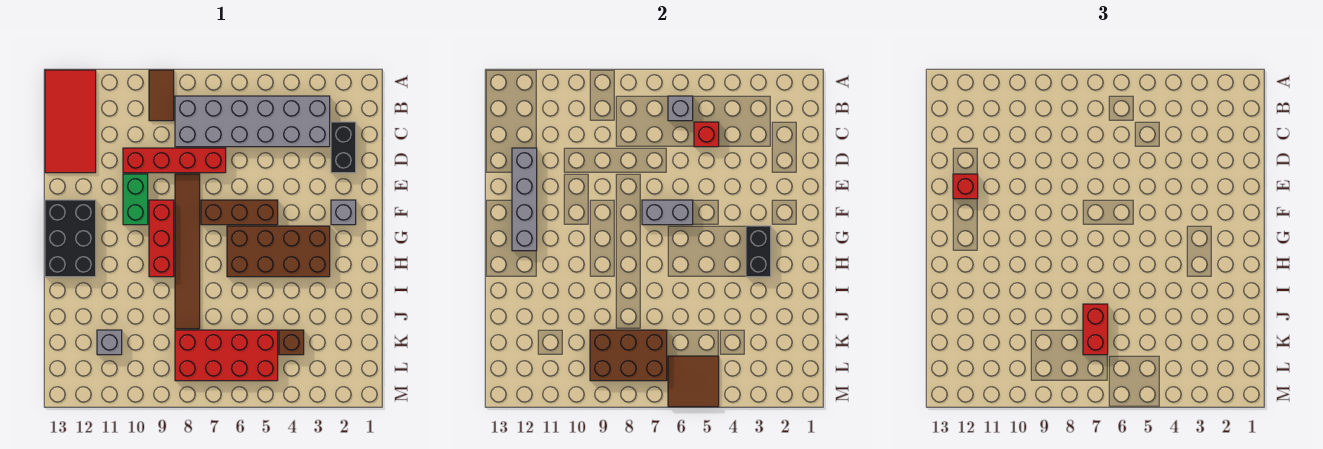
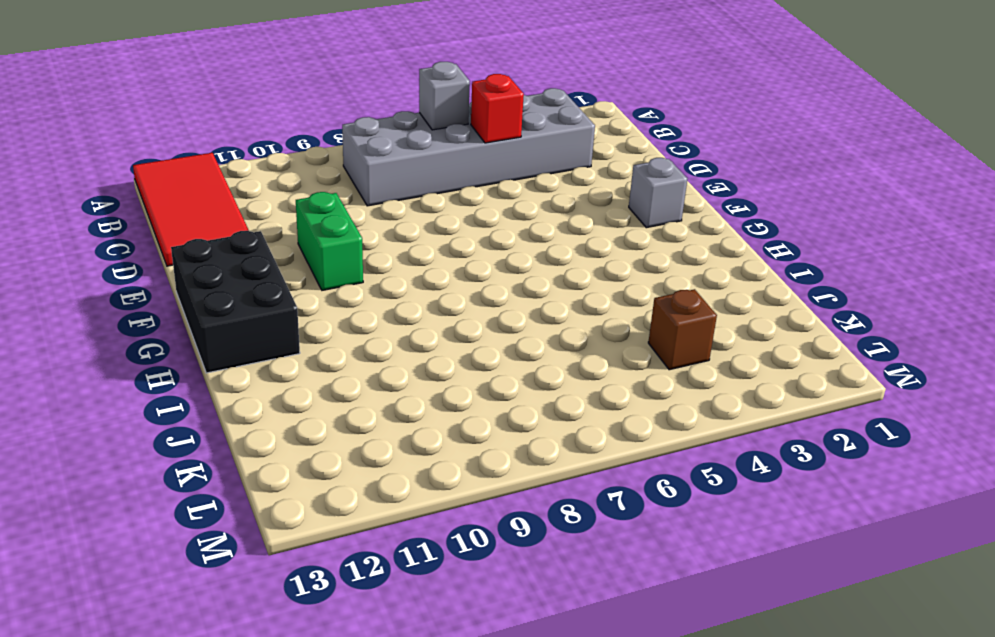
none -> brown tile A9:B9 level 1
none -> black brick C2:D2 level 1
none -> red brick D7:D10 level 1

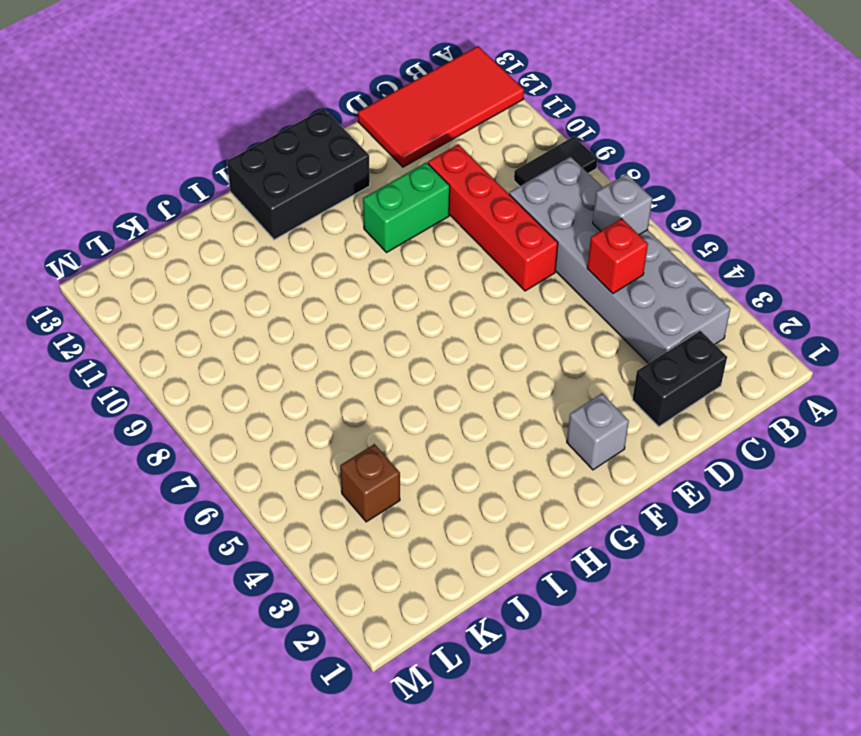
black tile A9:B9 level 1 -> brown tile A9:B9 level 1
none -> brown tile E8:J8 level 1
none -> brown brick F5:F7 level 1
none -> red brick F9:H9 level 1

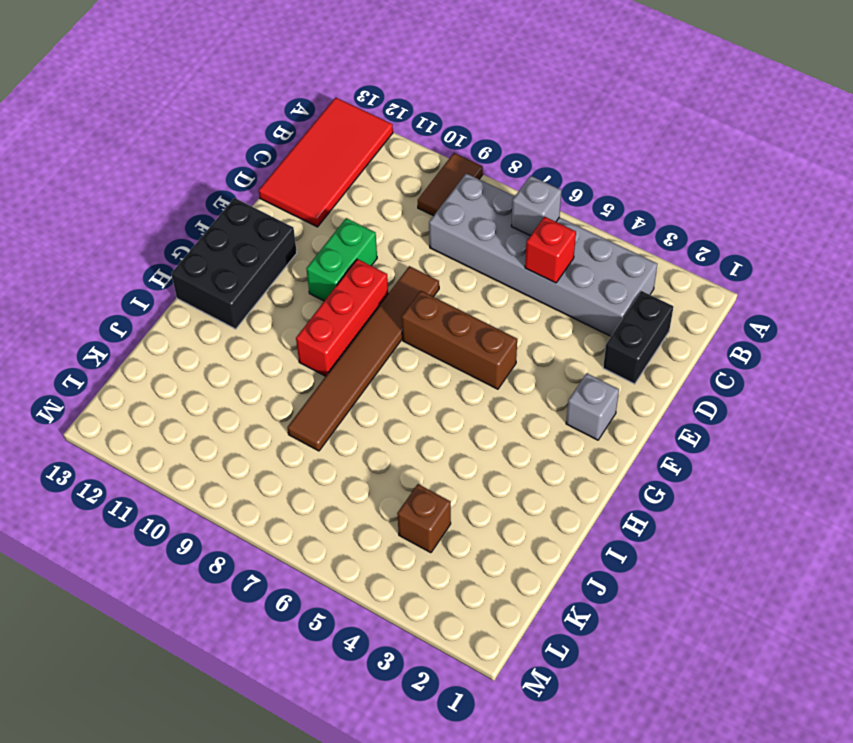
none -> red brick D7:D10 level 1
none -> brown brick G3:H6 level 1
none -> red brick K5:L8 level 1

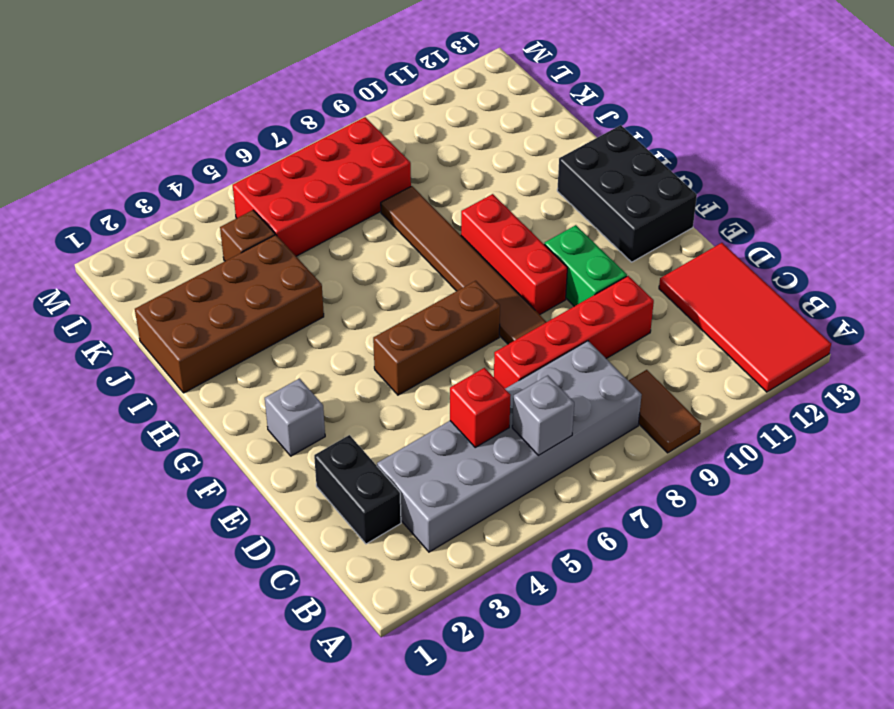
brown brick I1:J4 level 1 -> brown brick G3:H6 level 1
none -> grey brick K11 level 1
none -> grey brick D12:G12 level 2
none -> grey brick F6:F7 level 2

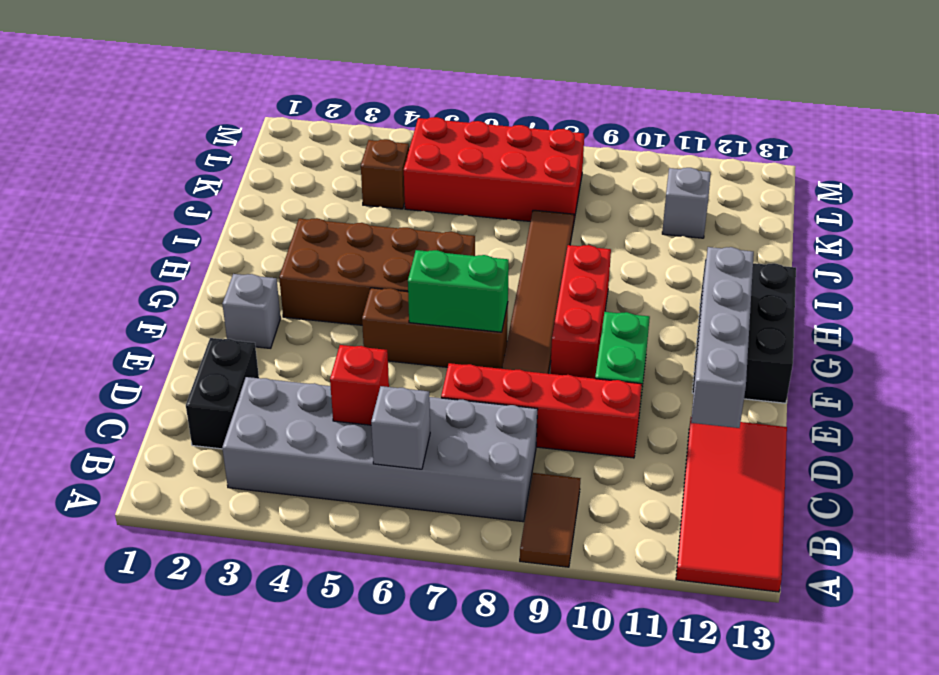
green brick F6:F7 level 2 -> grey brick F6:F7 level 2
none -> black brick G3:H3 level 2
none -> brown brick K7:L9 level 2
none -> brown tile L5:M6 level 2

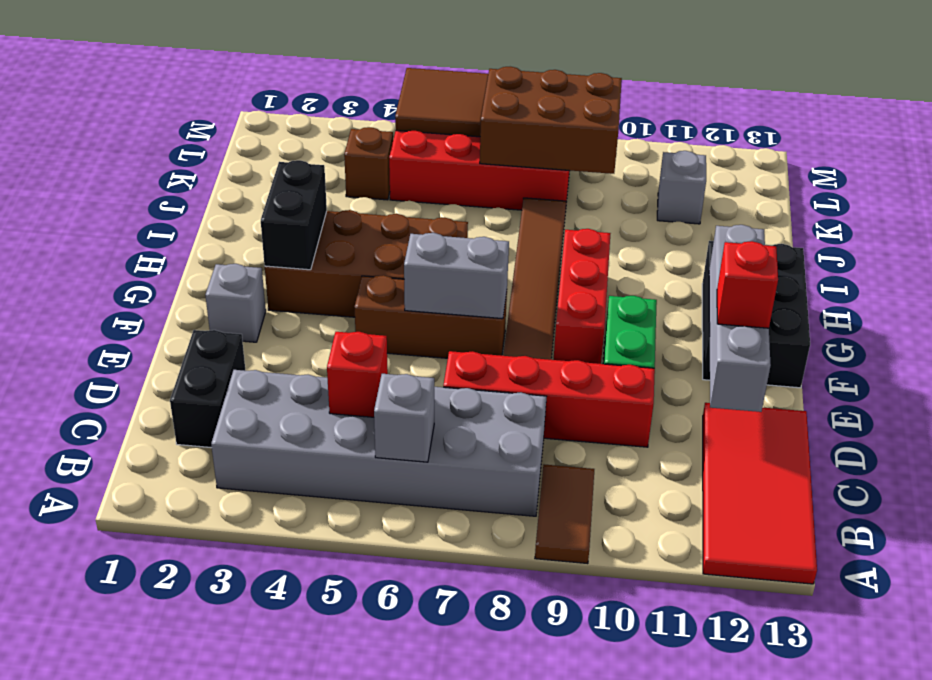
none -> red brick J7:K7 level 3

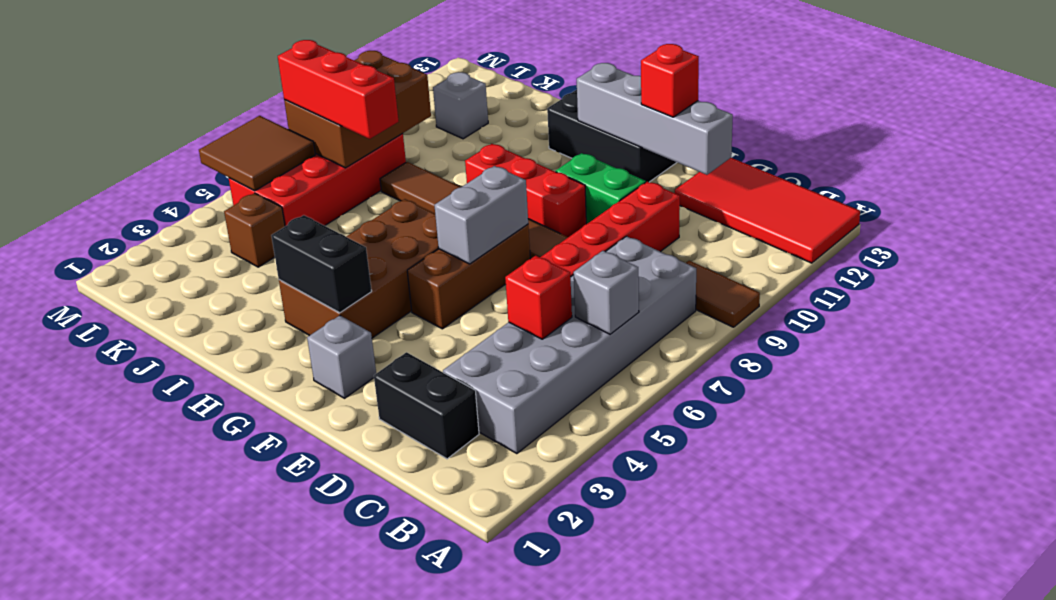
red brick J7:L7 level 3 -> red brick J7:K7 level 3

